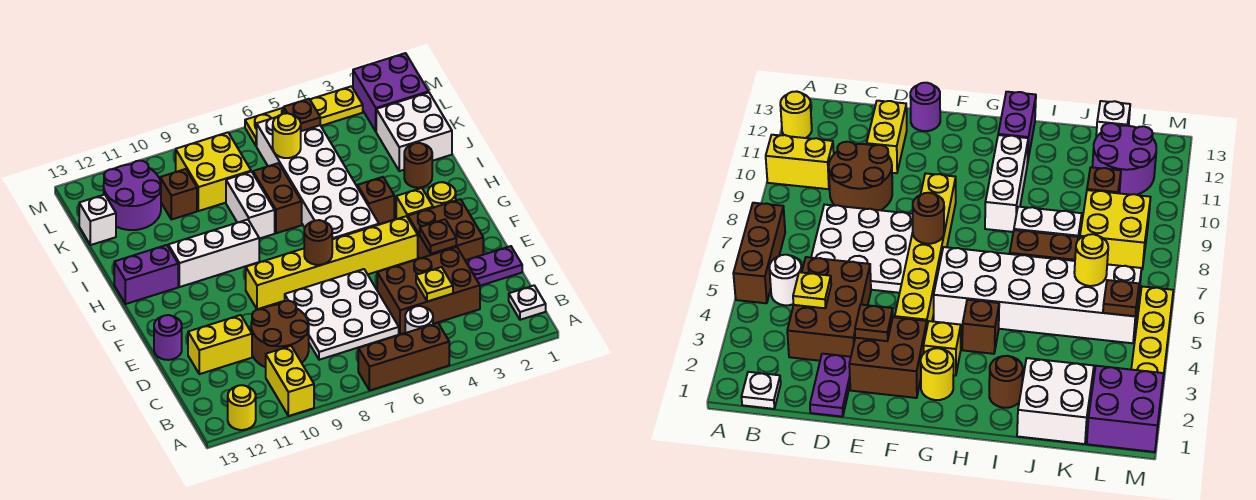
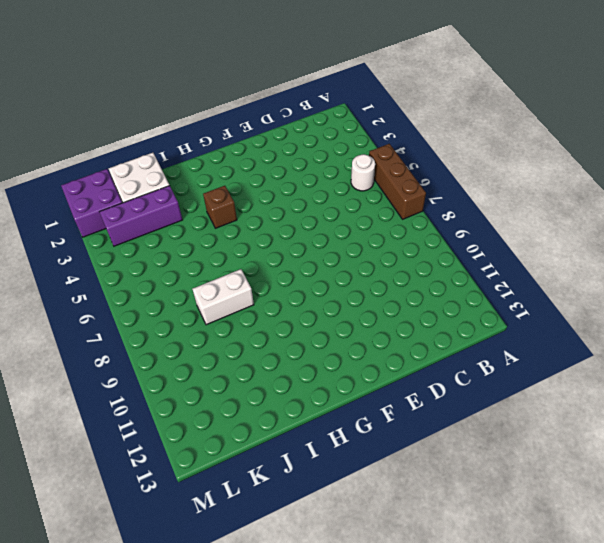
purple brick J3:L3 level 1 -> none
none -> yellow brick A10:B10 level 1
none -> yellow round brick A12 level 1
none -> white plate B1 level 1
none -> brown brick C3:D5 level 1

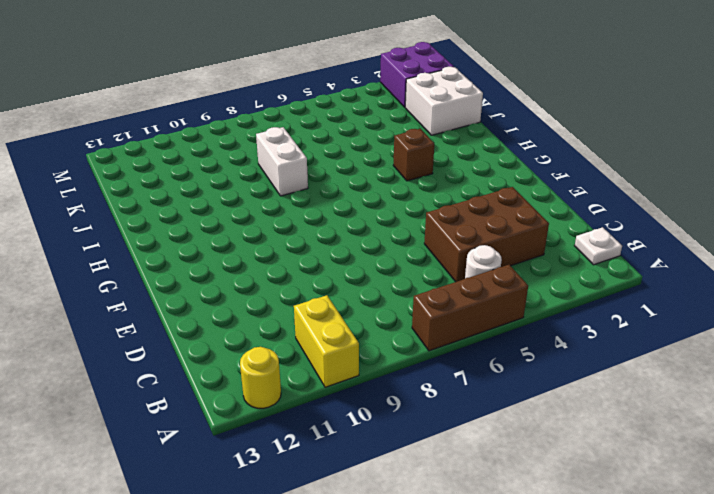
none -> white plate C6:E8 level 1
none -> brown round brick C9:D10 level 1
none -> purple plate D1:D2 level 1
none -> yellow brick D11:D12 level 1

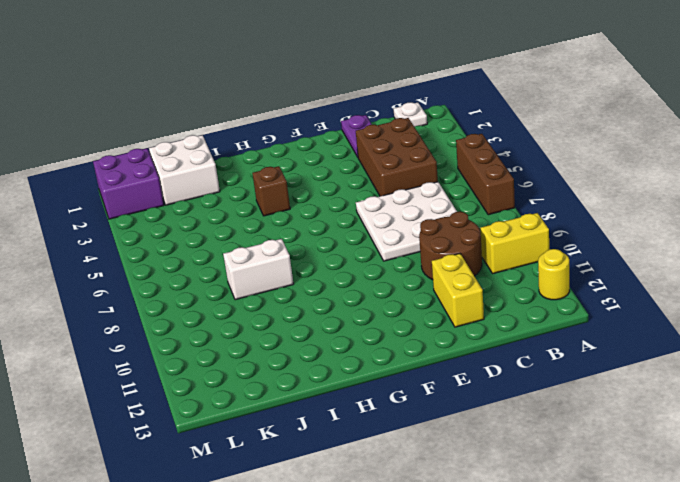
none -> white round brick B5 level 1
none -> brown brick E2:F3 level 1
none -> purple round brick E13 level 1
none -> yellow brick F4:F9 level 1

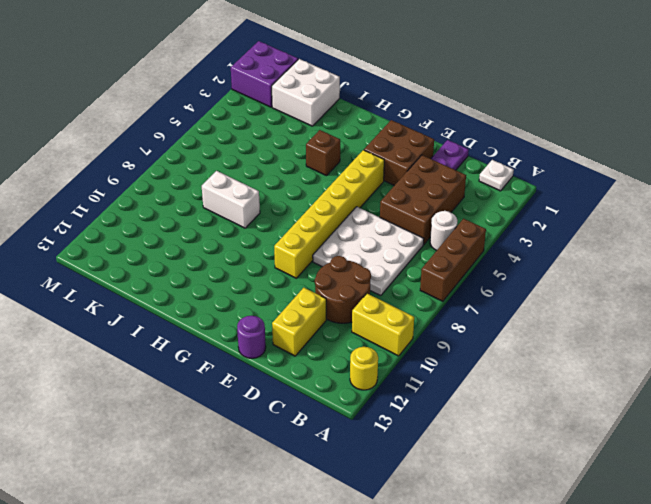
none -> yellow round brick G2 level 1
none -> yellow brick G3 level 1
none -> white brick G5:L6 level 1
none -> white brick H9:H11 level 1

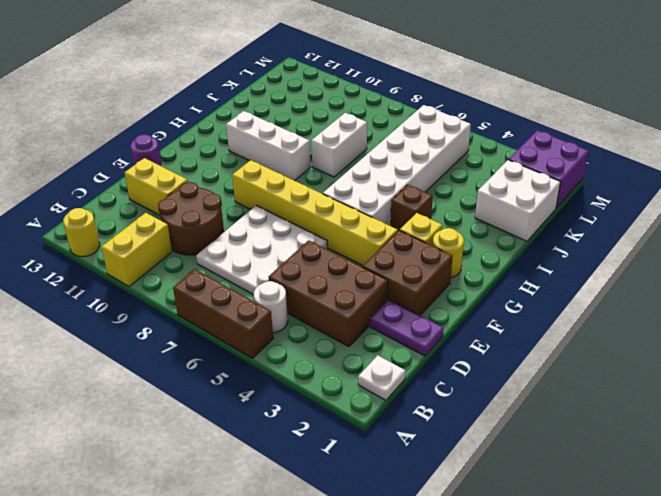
none -> purple brick H12:H13 level 1
none -> brown round brick I2 level 1
none -> brown brick I7:J7 level 1
none -> yellow brick K8:L9 level 1

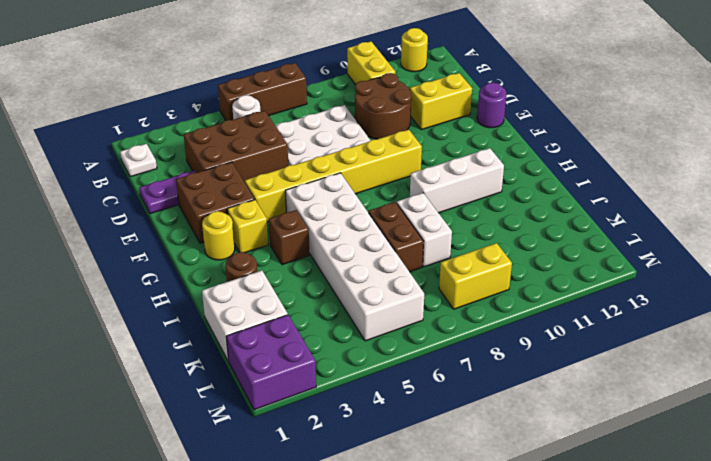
yellow brick L8:L9 level 1 -> yellow brick K8:L9 level 1
none -> purple brick H12:H13 level 1
none -> brown brick K10 level 1
none -> purple round brick K11:L12 level 1
none -> white brick K13 level 1

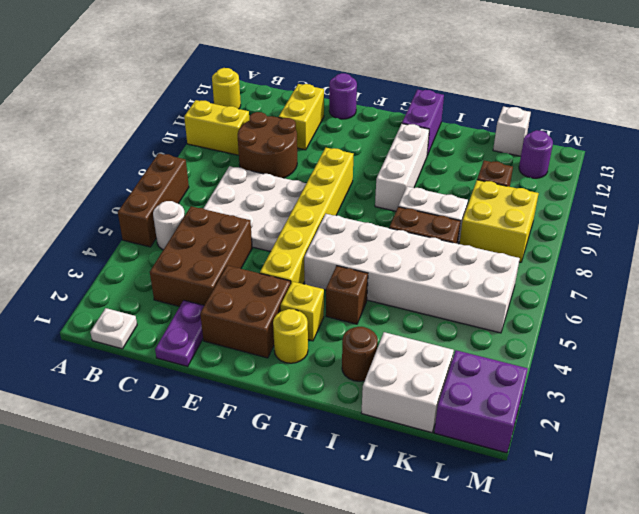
purple round brick L12 level 1 -> purple round brick K11:L12 level 1
none -> yellow plate M3:M6 level 1
none -> yellow plate C4 level 2
none -> brown plate E3 level 2
none -> brown round brick F7 level 2

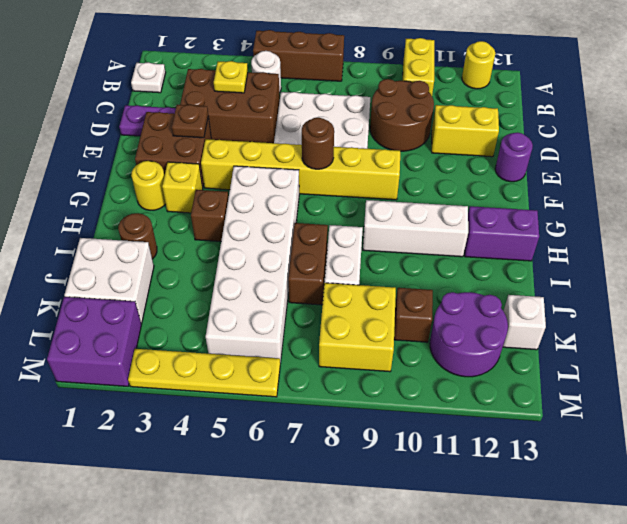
none -> yellow round brick K6 level 2
none -> brown plate L5 level 2

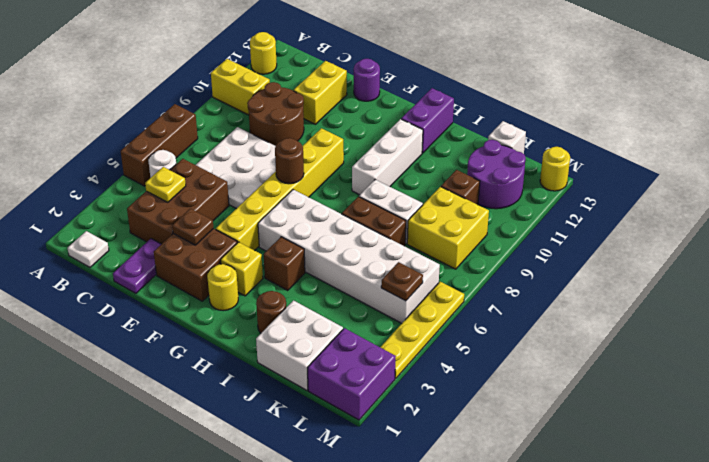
yellow round brick M13 level 1 -> yellow round brick K6 level 2

